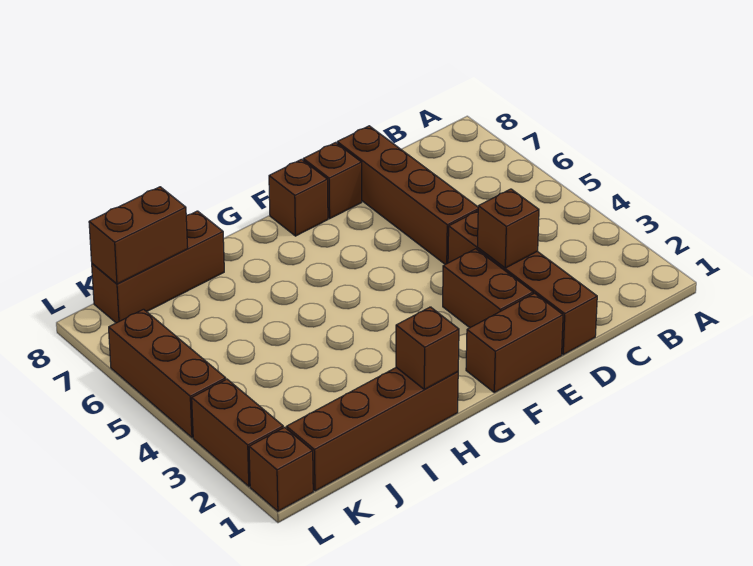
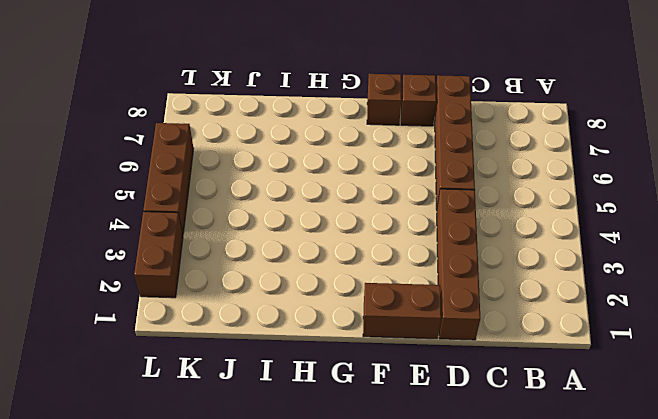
none -> brown brick E2:E3 level 1
none -> brown brick H1:K1 level 1
none -> brown brick I8:K8 level 1

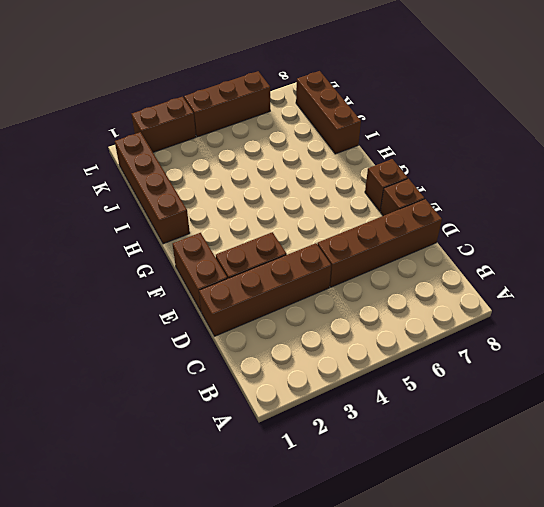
none -> brown brick L1 level 1
none -> brown brick D3 level 2
none -> brown brick H1 level 2

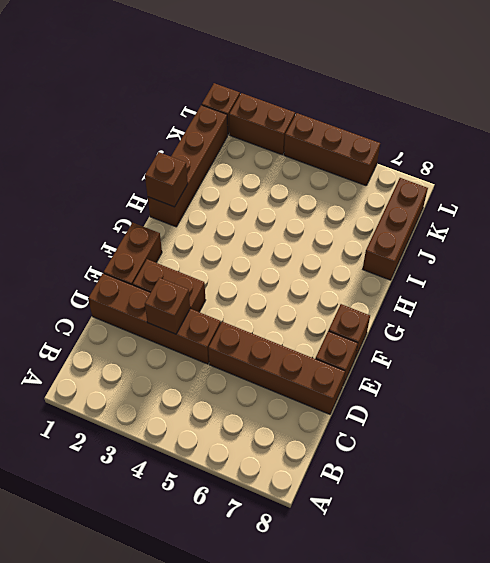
none -> brown brick J8:K8 level 2

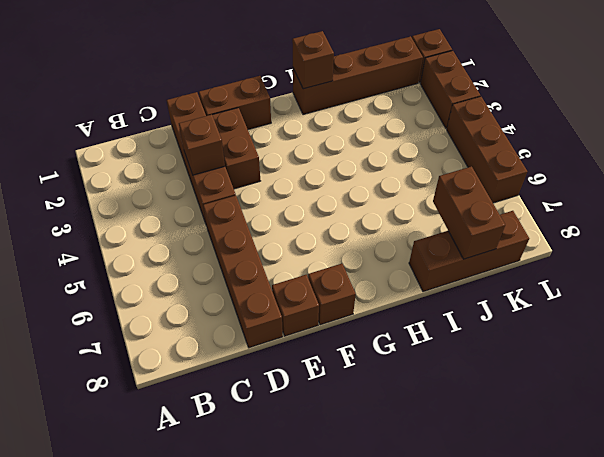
brown brick J7:J8 level 2 -> brown brick J8:K8 level 2

